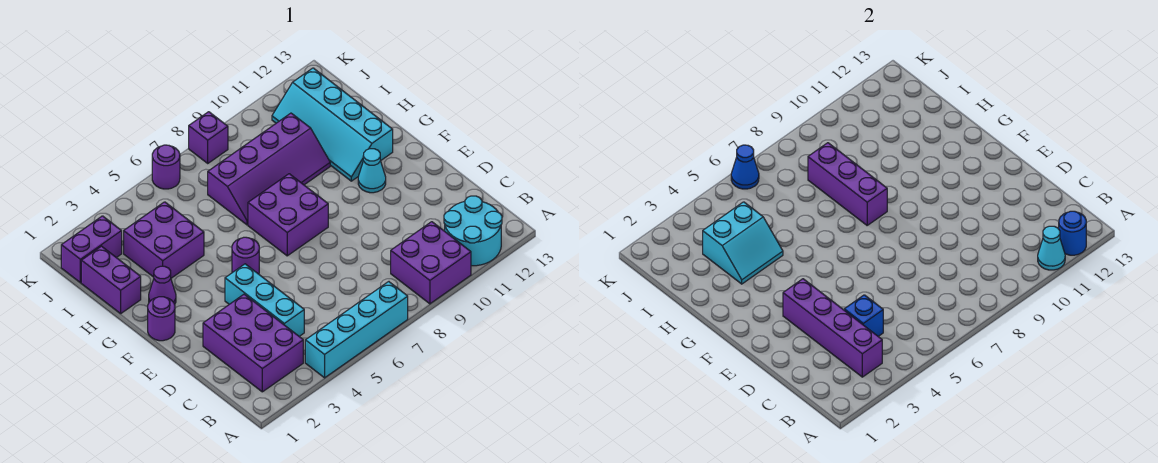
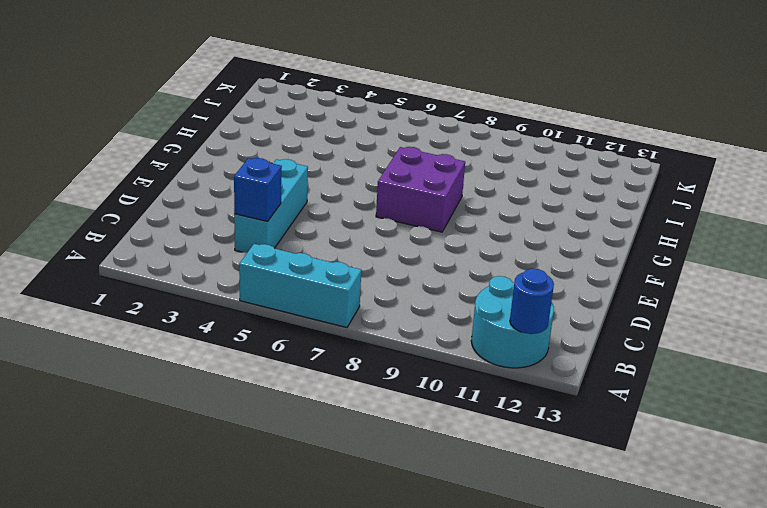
cyan brick A5:A7 level 1 -> cyan brick A4:A7 level 1
none -> purple brick A9:B10 level 1
none -> purple brick B2:D3 level 1
none -> purple round brick F1 level 1

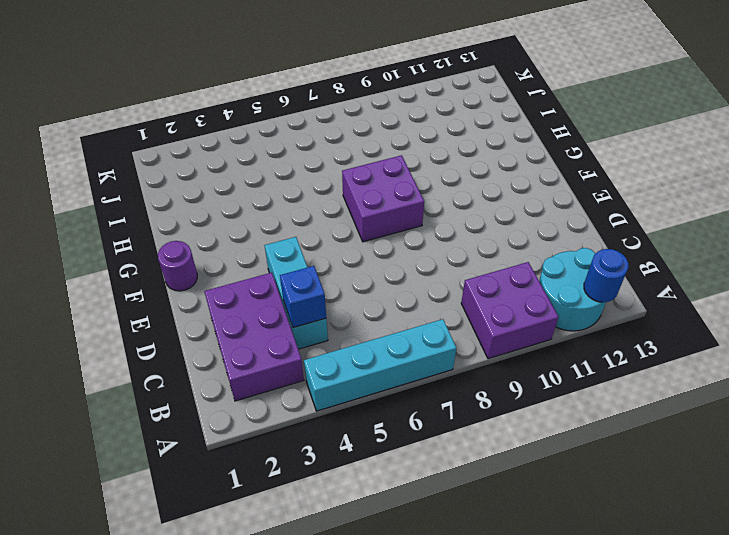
none -> purple round brick F5 level 1
none -> cyan cone F11 level 1
none -> purple cone G2 level 1

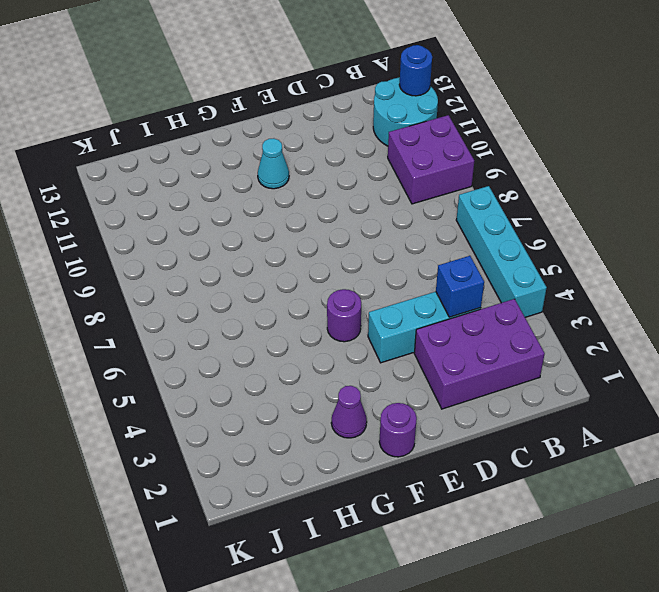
none -> purple brick F7:G8 level 1
none -> cyan slope G11:J12 level 1 top 12
none -> purple brick H1:I1 level 1

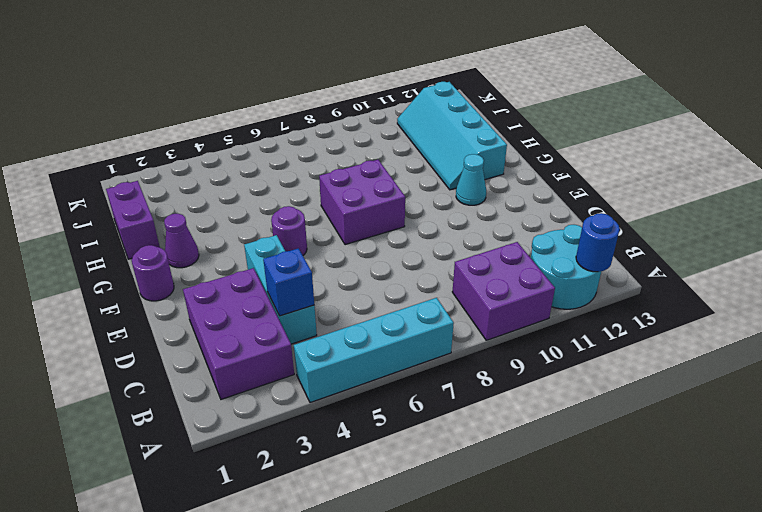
none -> purple brick H3:I4 level 1
none -> purple slope H7:I10 level 1 top I
none -> purple brick J1:J2 level 1

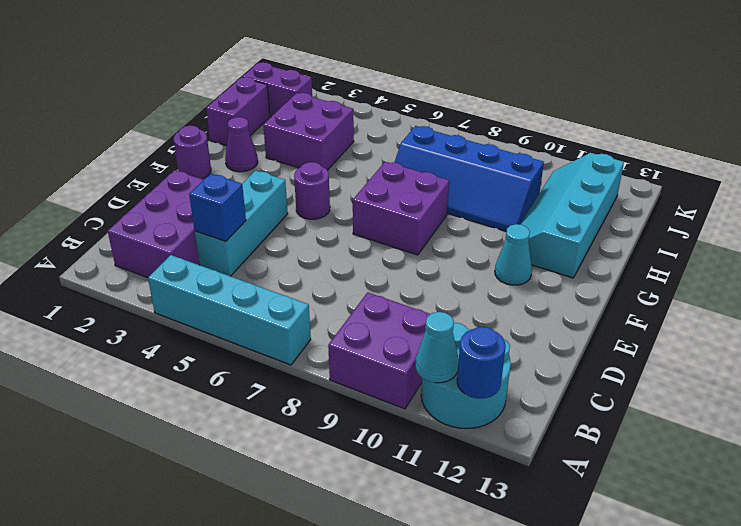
blue slope H7:I10 level 1 top I -> purple slope H7:I10 level 1 top I
none -> purple round brick K6 level 1
none -> purple brick K8 level 1
none -> purple brick B3:E3 level 2

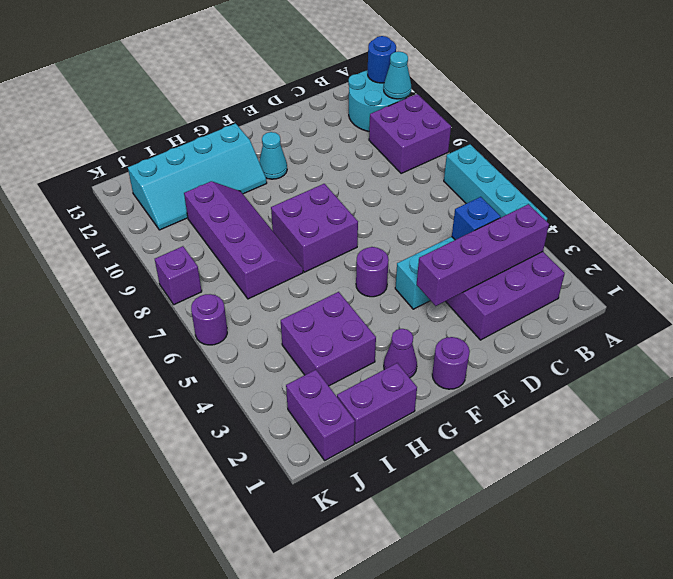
none -> purple brick G8:I8 level 2
none -> cyan slope H3:I4 level 2 top I
none -> blue cone K6 level 2

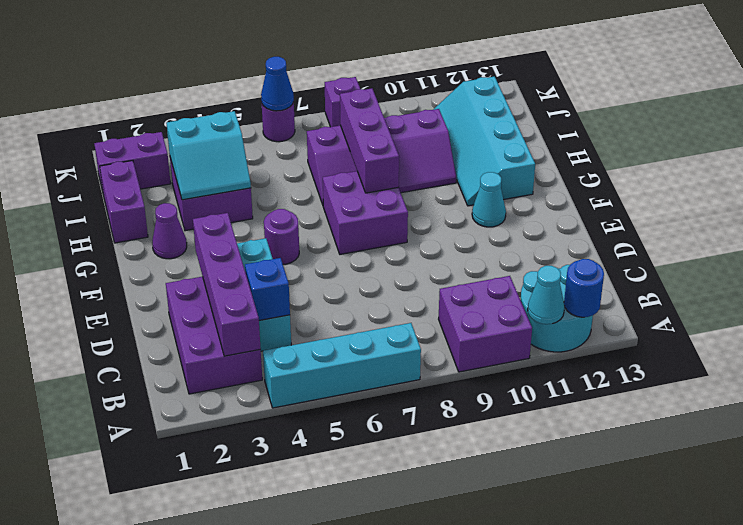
none -> purple round brick F1 level 1

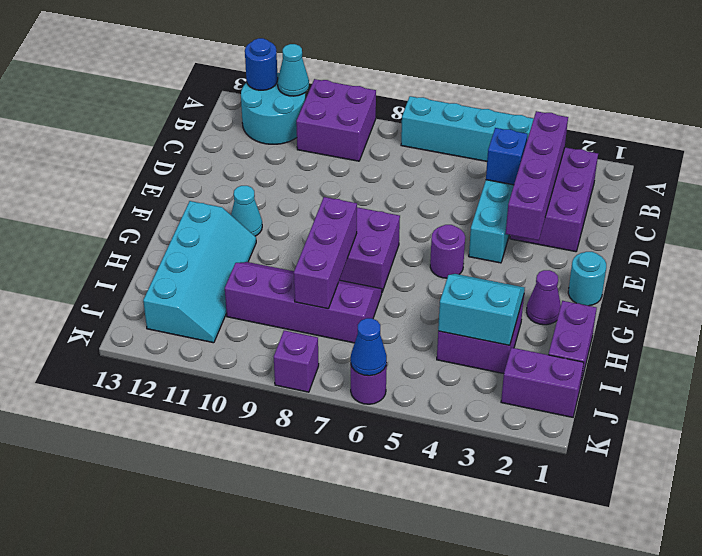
cyan round brick F1 level 1 -> purple round brick F1 level 1

